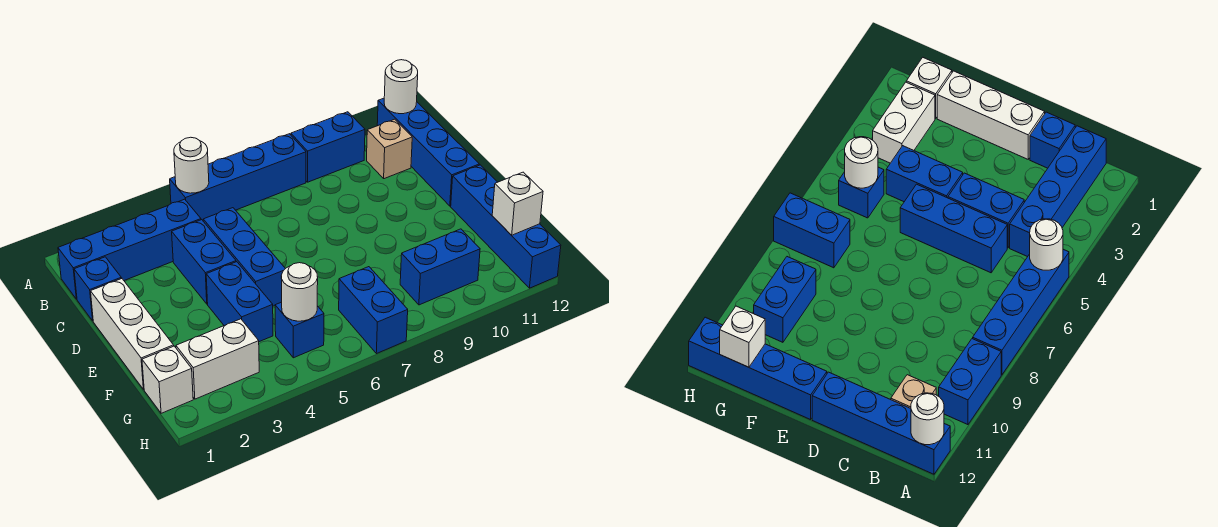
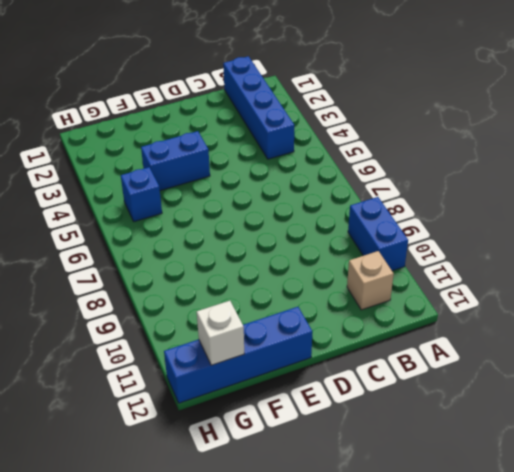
none -> blue brick A5:A8 level 1
none -> blue brick A12:D12 level 1
none -> blue brick C1 level 1

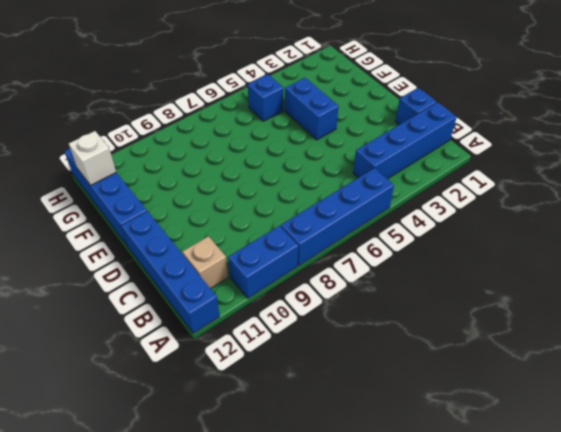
none -> blue brick C4:D4 level 1
none -> blue brick C5:E5 level 1
none -> white brick D1:F1 level 1

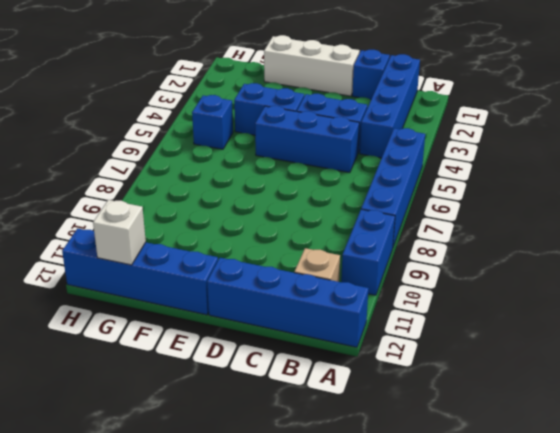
none -> white brick G1 level 1
none -> white brick G2:G3 level 1
none -> blue brick G7:H7 level 1

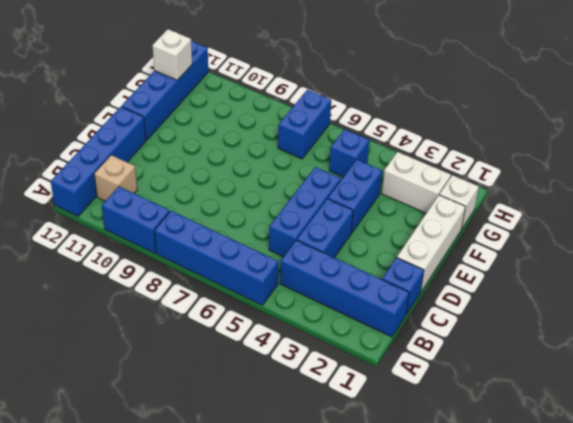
none -> blue brick G9:G10 level 1
none -> white round brick A5 level 2
none -> white round brick A12 level 2

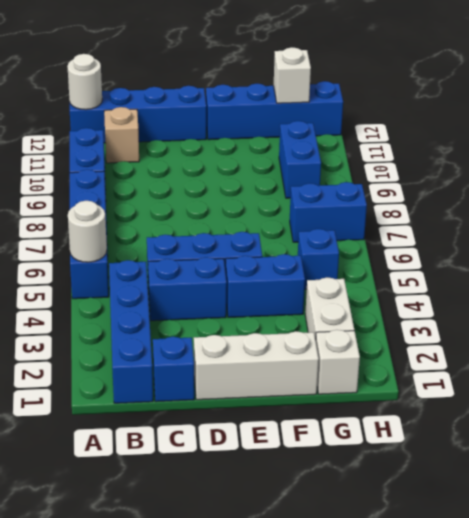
none -> white round brick G5 level 2

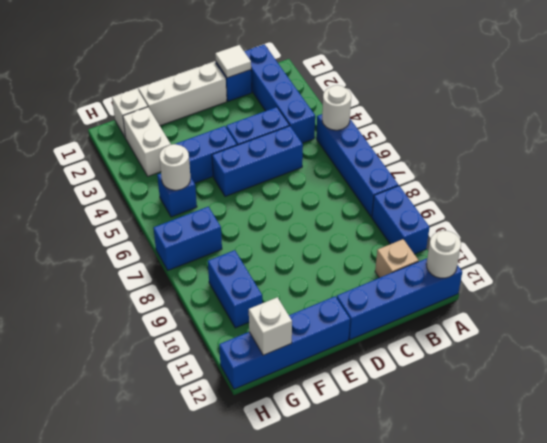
white tile C1 level 2 -> none

